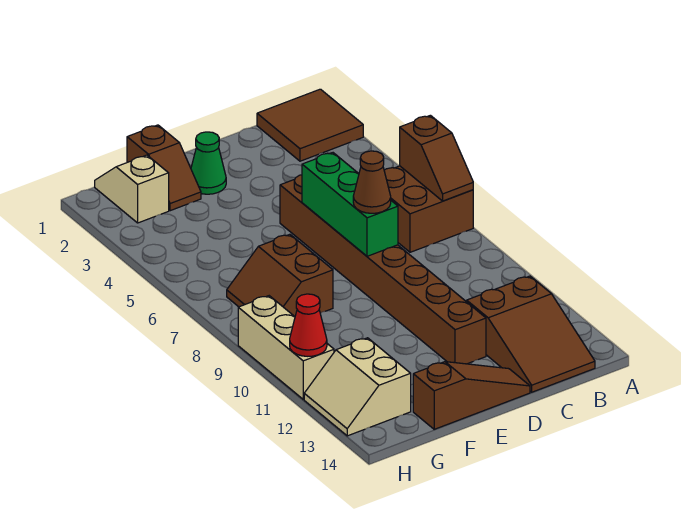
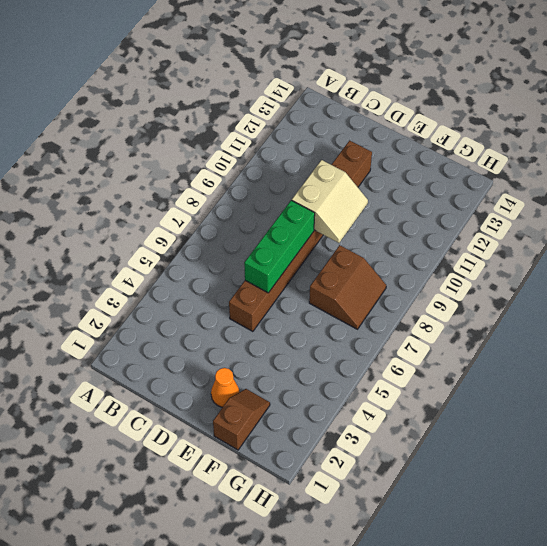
tan slope D9:E10 level 2 top D -> tan slope G12:H13 level 1 top G
orange cone E2 level 1 -> green cone E2 level 1
none -> brown tile A1:B2 level 1
none -> brown brick A6:B7 level 1
none -> brown slope B12:C14 level 1 top 12

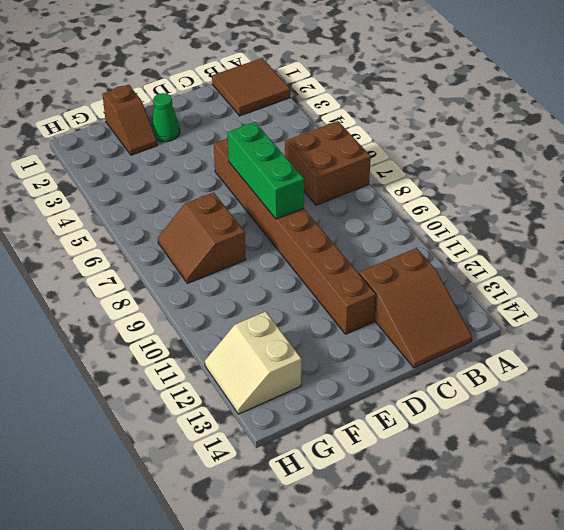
none -> brown slope D14:F14 level 1 top F
none -> tan slope G1:G2 level 1 top 2
none -> tan brick H9:H11 level 1

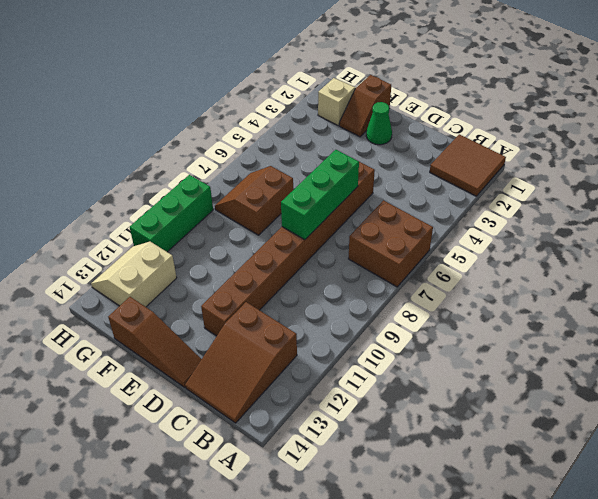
green brick H9:H11 level 1 -> tan brick H9:H11 level 1
none -> brown slope A6:A7 level 2 top 6
none -> red cone H11 level 2
none -> brown cone D8 level 3

